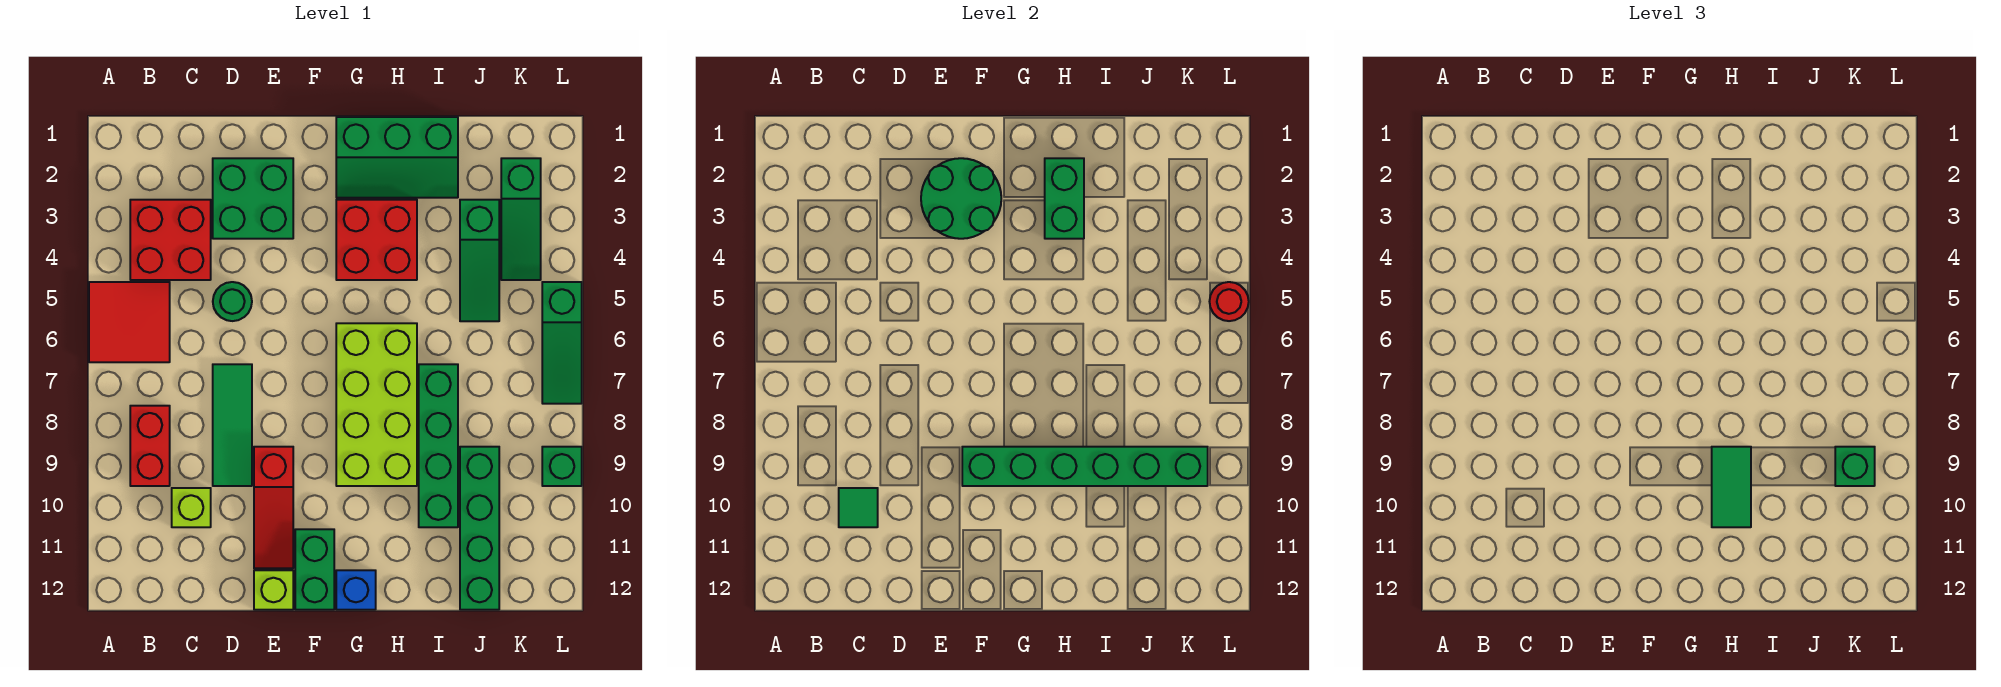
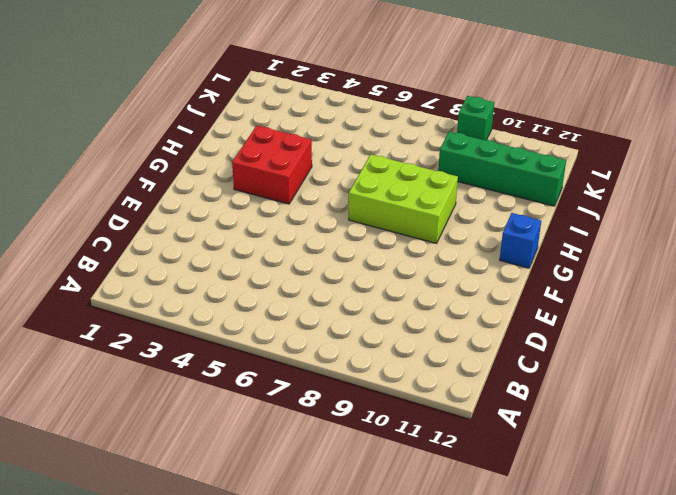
lime brick G7:H9 level 1 -> lime brick G6:H9 level 1
none -> red tile A5:B6 level 1
none -> red brick B3:C4 level 1
none -> red brick B8:B9 level 1

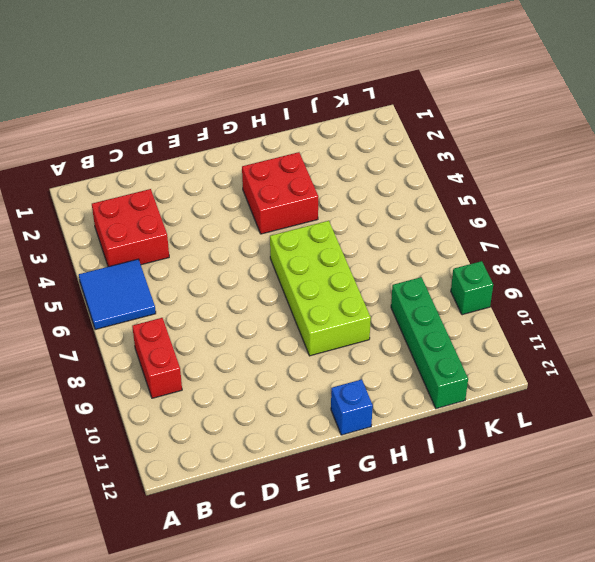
blue tile A5:B6 level 1 -> red tile A5:B6 level 1
none -> lime brick C10 level 1
none -> green brick D2:E3 level 1
none -> green round brick D5 level 1

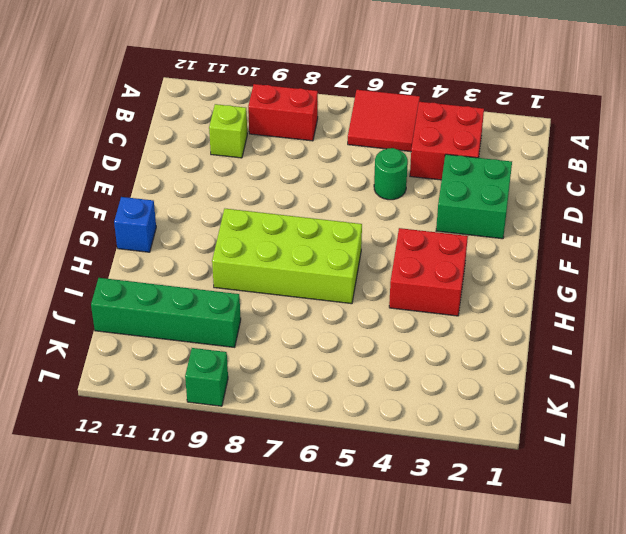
none -> green tile D7:D9 level 1
none -> red slope E9:E11 level 1 top 9
none -> lime brick E12 level 1

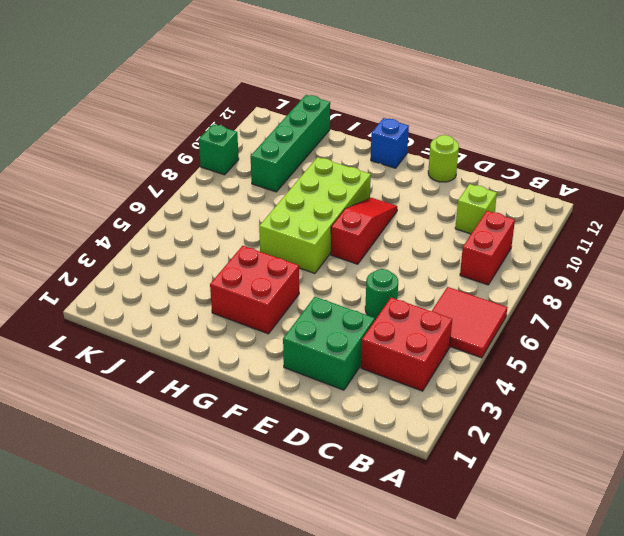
lime round brick E12 level 1 -> lime brick E12 level 1
red slope F7:F9 level 1 top 7 -> red slope E9:E11 level 1 top 9
none -> green tile D7:D9 level 1
none -> green brick F11:F12 level 1
none -> green slope G1:I2 level 1 top 1

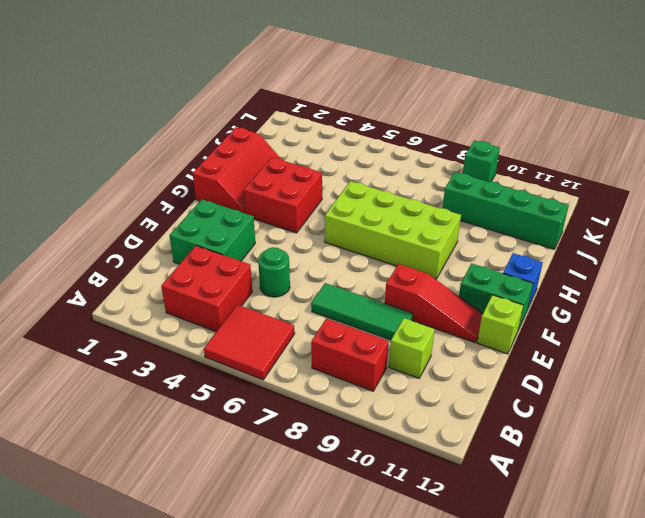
red slope G1:I2 level 1 top 1 -> green slope G1:I2 level 1 top 1
none -> green brick I7:I10 level 1
none -> green slope J3:J5 level 1 top 3
none -> green slope K2:K4 level 1 top 2

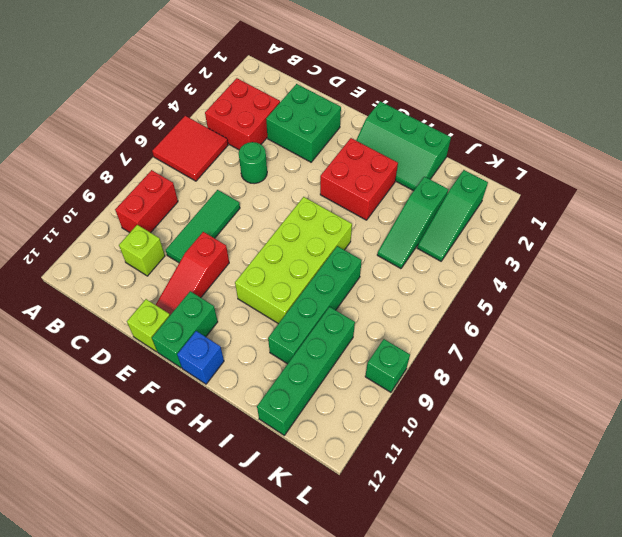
none -> green slope L5:L7 level 1 top 5
none -> green tile C10 level 2
none -> green round brick E2:F3 level 2

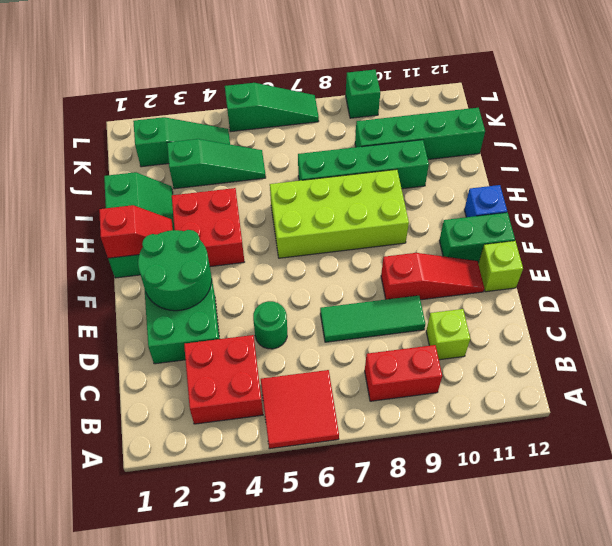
red slope G1:G2 level 2 top 1 -> none
none -> green tile C10 level 2
none -> green brick F9:K9 level 2
none -> green brick H2:H3 level 2

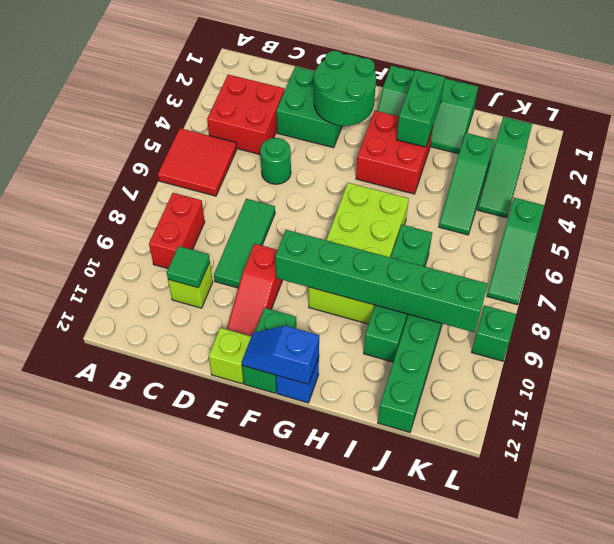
blue slope F12:G12 level 2 top G -> none
none -> red round brick L5 level 2
none -> green tile H9:H10 level 3
none -> green brick K9 level 3

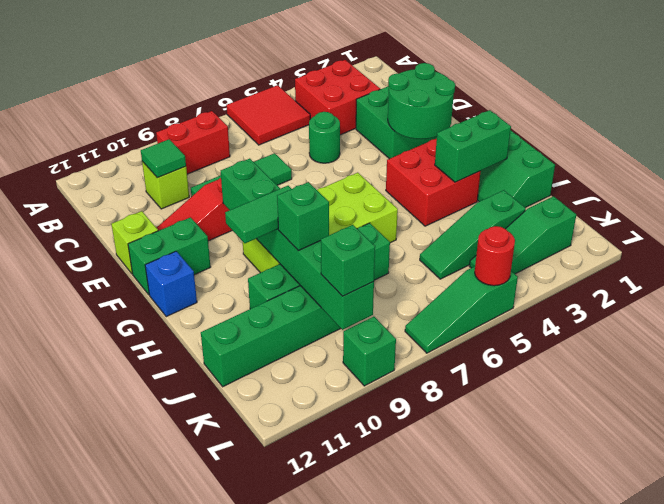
green brick I9 level 3 -> none

